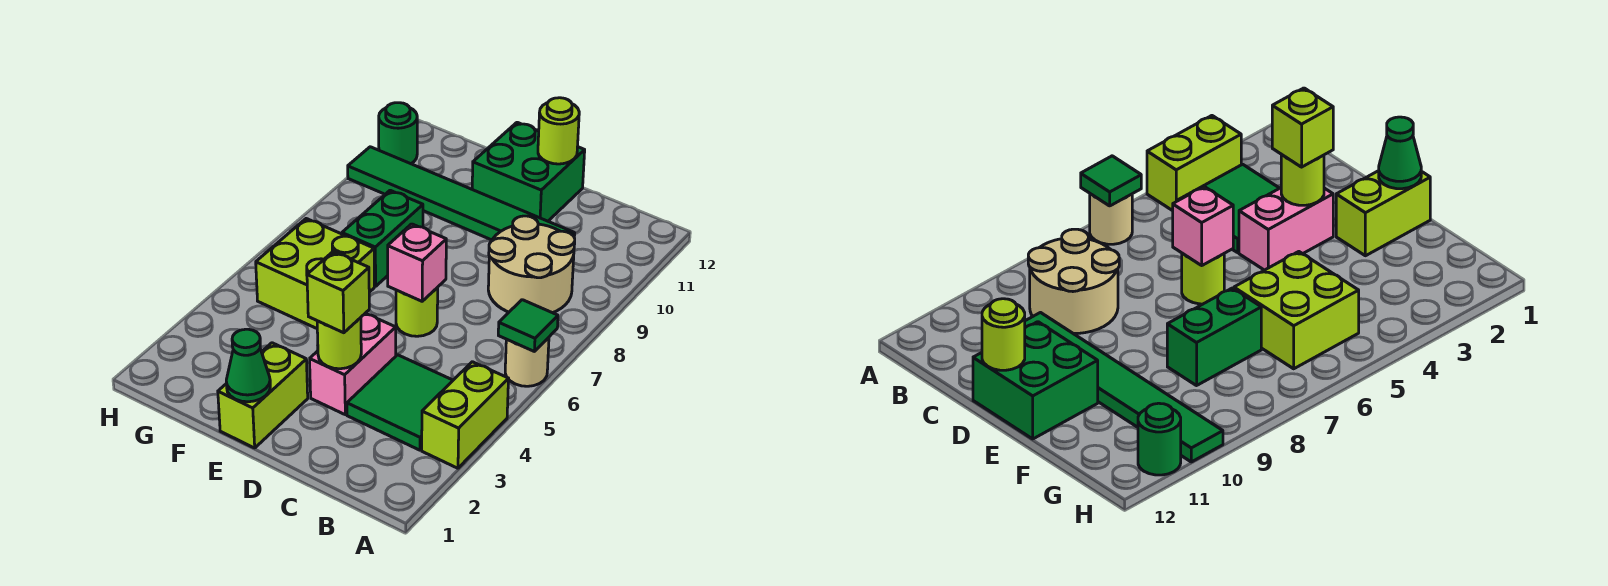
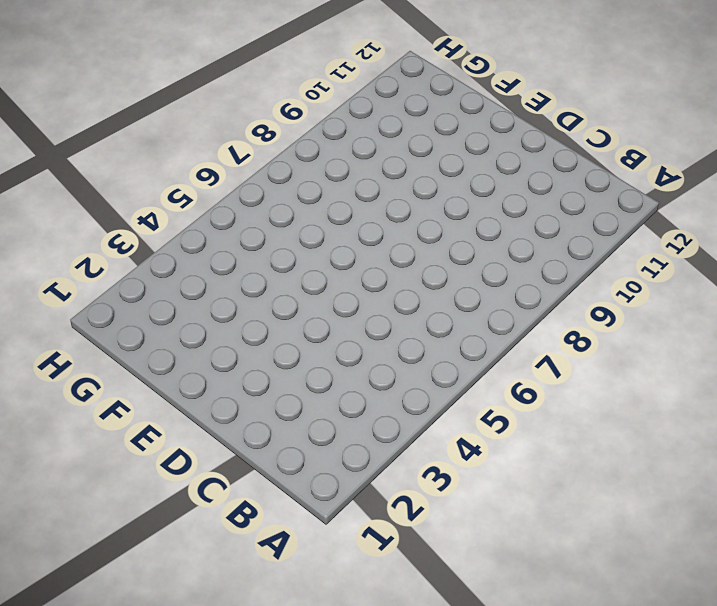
none -> lime brick A3:A4 level 1
none -> tan round brick A6 level 1
none -> green tile B3:C4 level 1

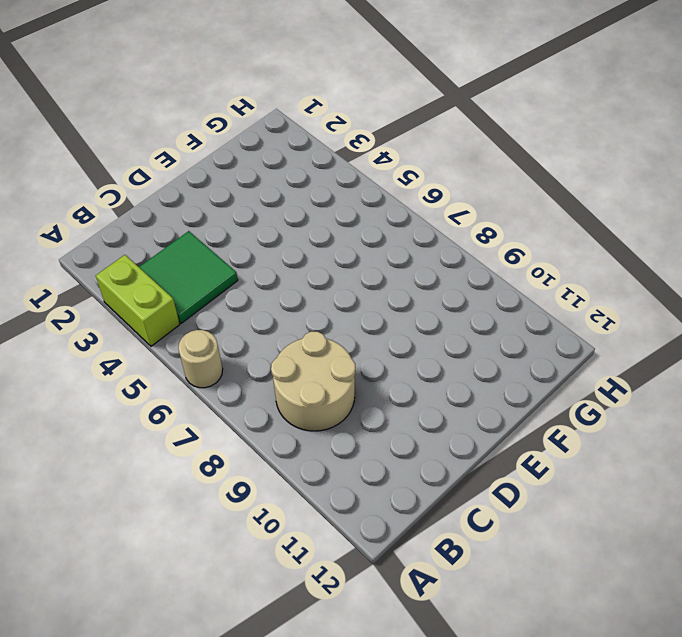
none -> green tile C10:H10 level 1
none -> pink brick D3:D4 level 1
none -> lime round brick D6 level 1

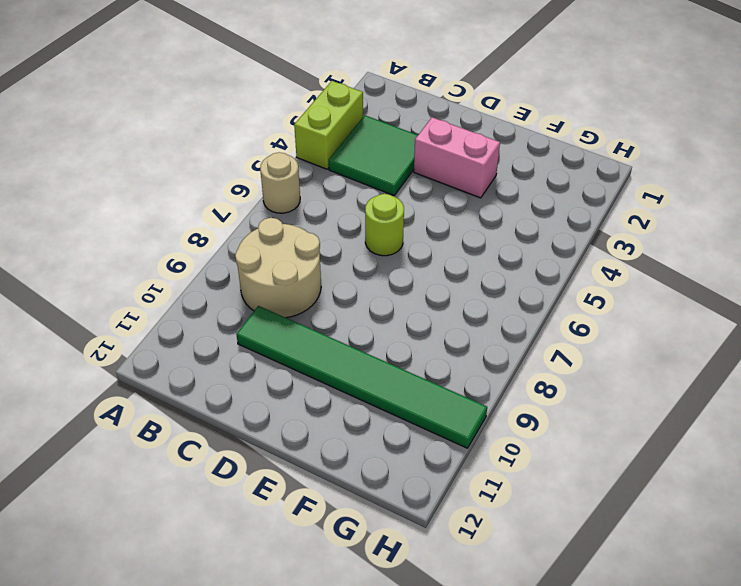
pink brick D3:E3 level 1 -> pink brick D3:D4 level 1
none -> green brick D11:E12 level 1
none -> lime brick E1:E2 level 1
none -> lime brick F5:G6 level 1

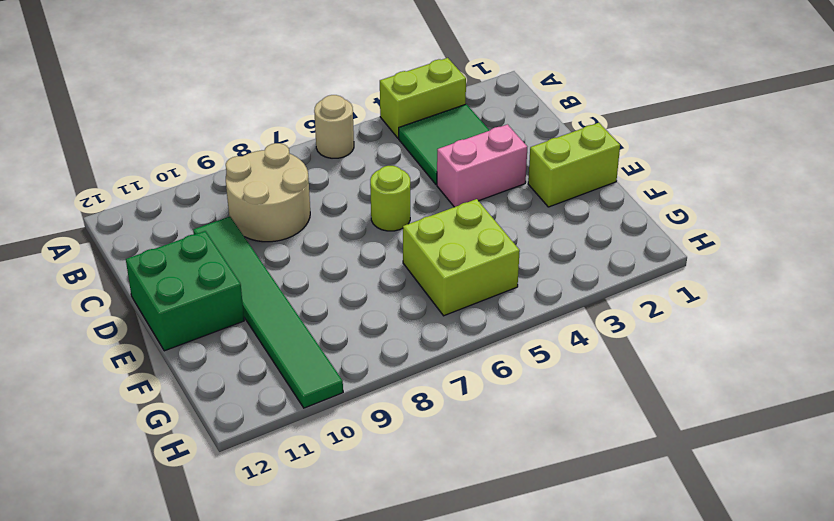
none -> green brick F7:F8 level 1
none -> green round brick H11 level 1
none -> green tile A6 level 2

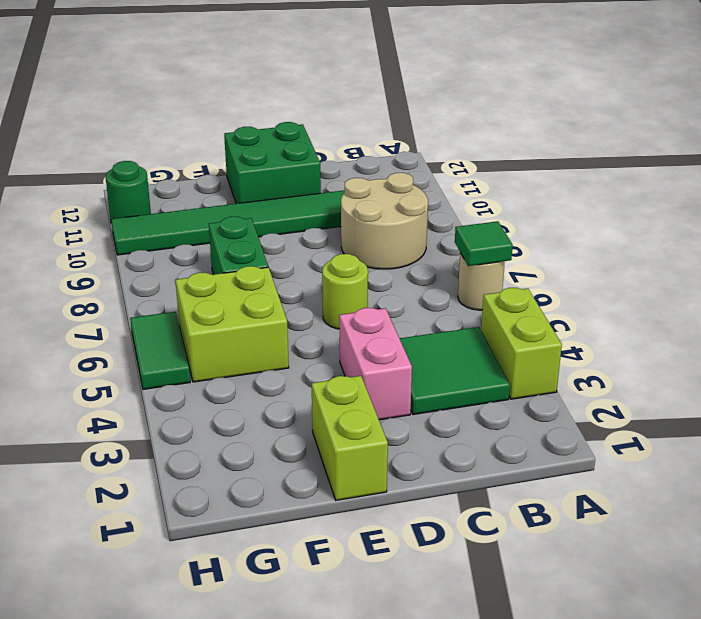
green tile H5:H6 level 1 -> none
none -> lime round brick D3 level 2
none -> pink brick D6 level 2
none -> lime round brick D12 level 2

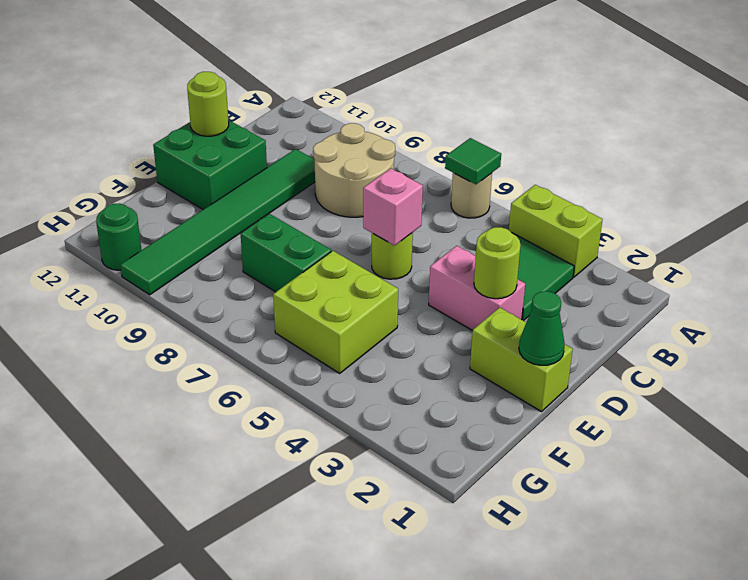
none -> lime brick D3 level 3

